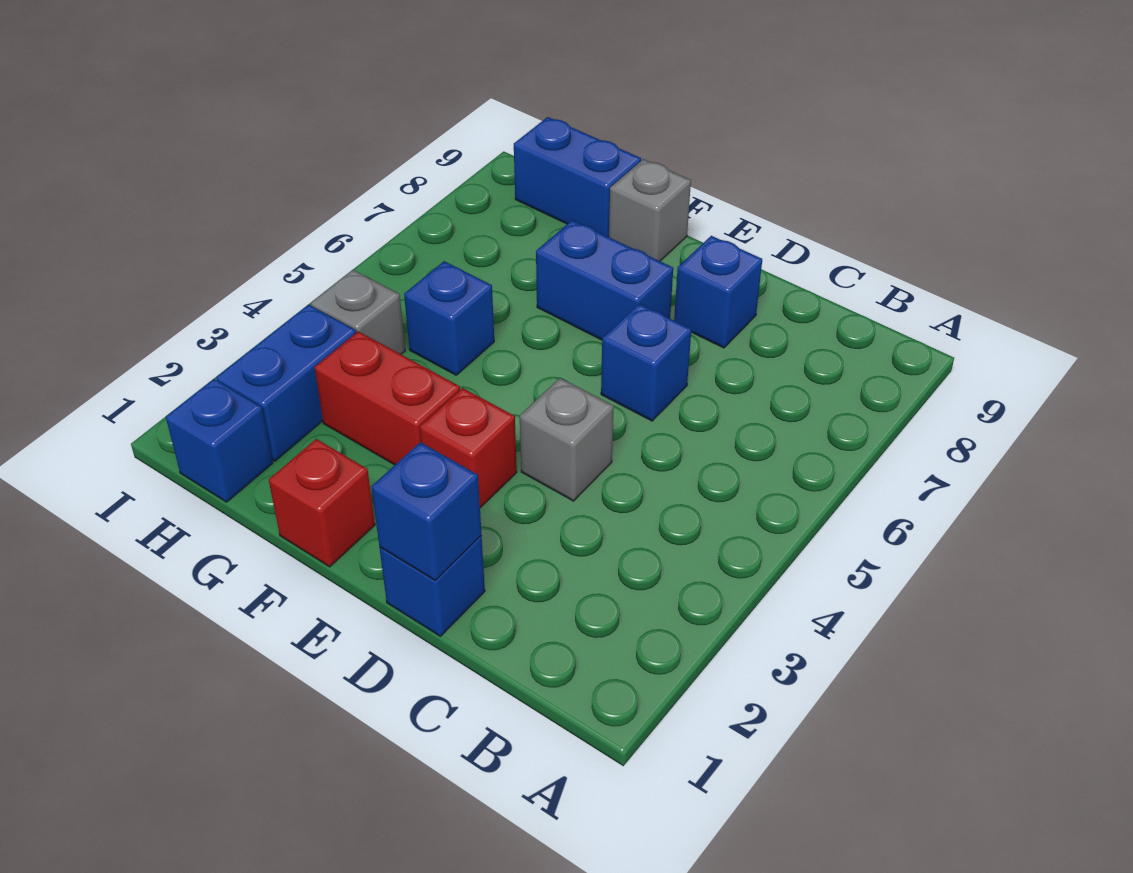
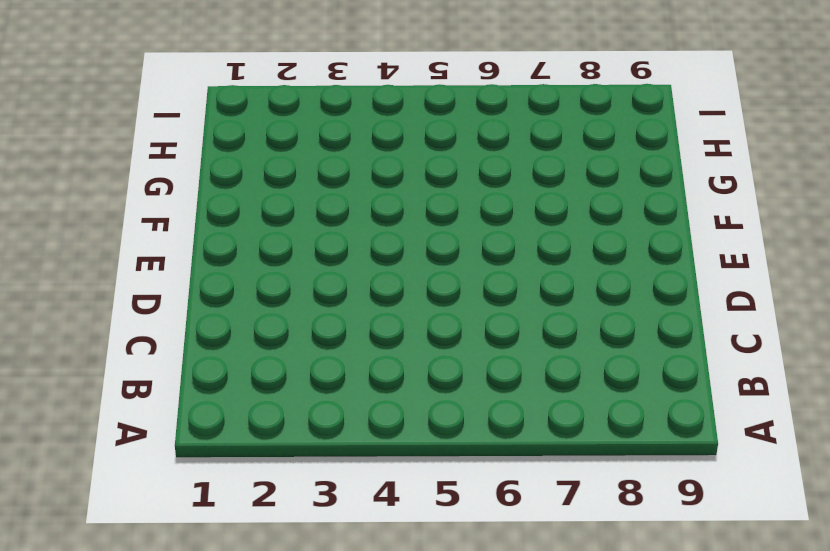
none -> blue brick D1 level 1
none -> grey brick D4 level 1
none -> blue brick D6 level 1

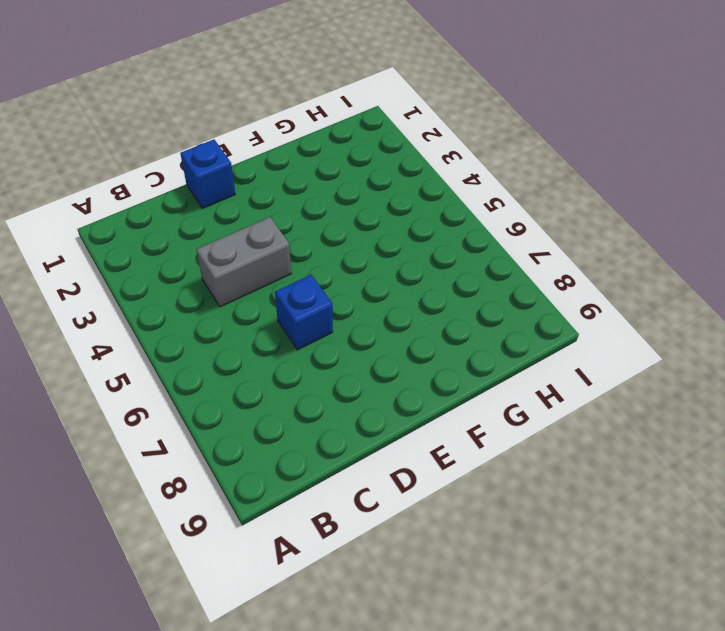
grey brick C4:D4 level 1 -> grey brick D4 level 1
none -> blue brick D8 level 1
none -> red brick E3 level 1
none -> blue brick E7:F7 level 1

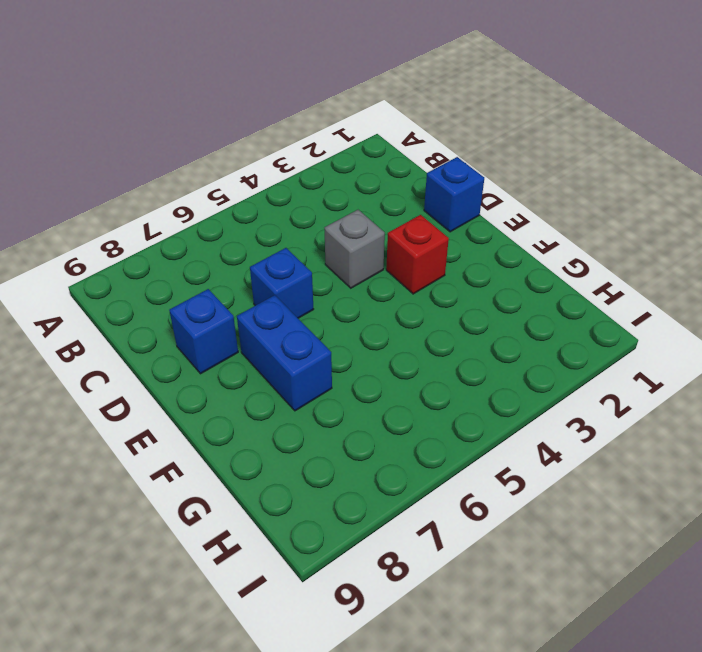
none -> red brick F1 level 1
none -> red brick F3:G3 level 1
none -> grey brick F9 level 1

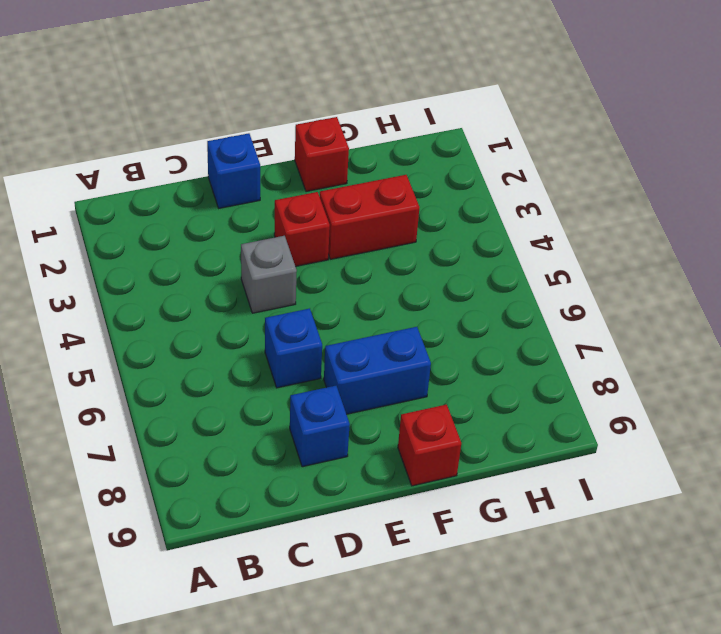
red brick F9 level 1 -> grey brick F9 level 1
none -> blue brick G5 level 1
none -> blue brick G9:H9 level 1
none -> blue brick H1 level 1

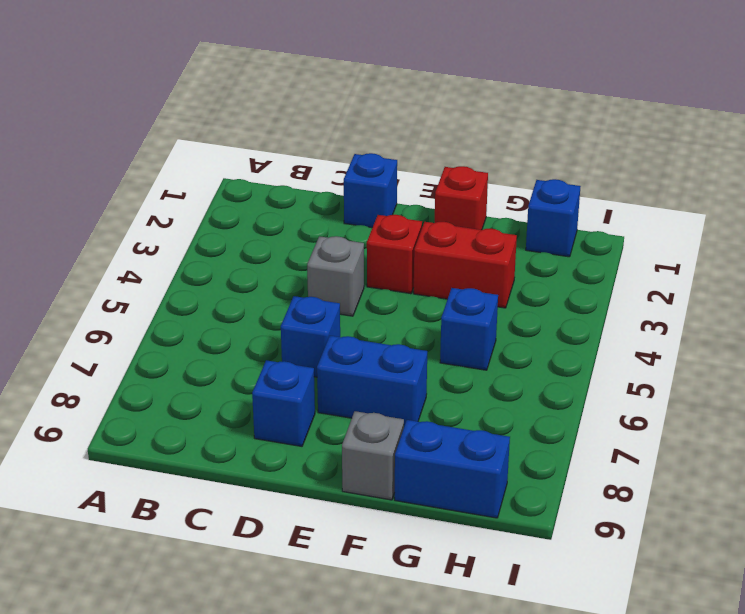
none -> blue brick H2:H3 level 1
none -> grey brick H4 level 1
none -> blue brick D1 level 2

